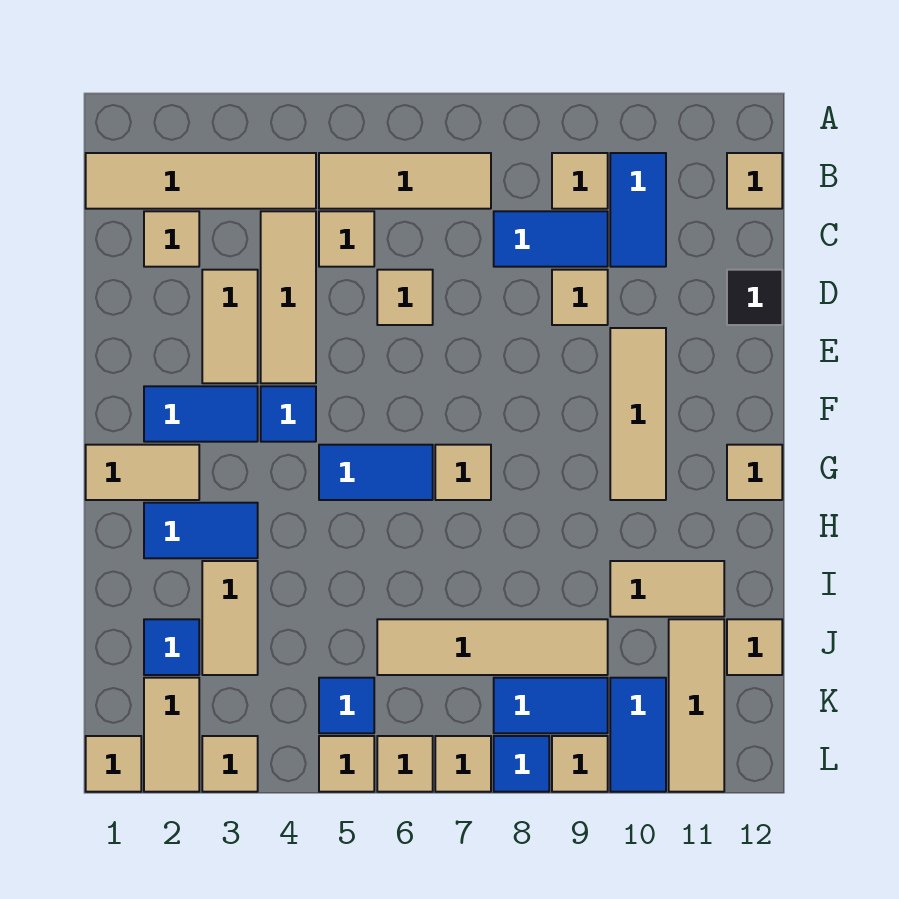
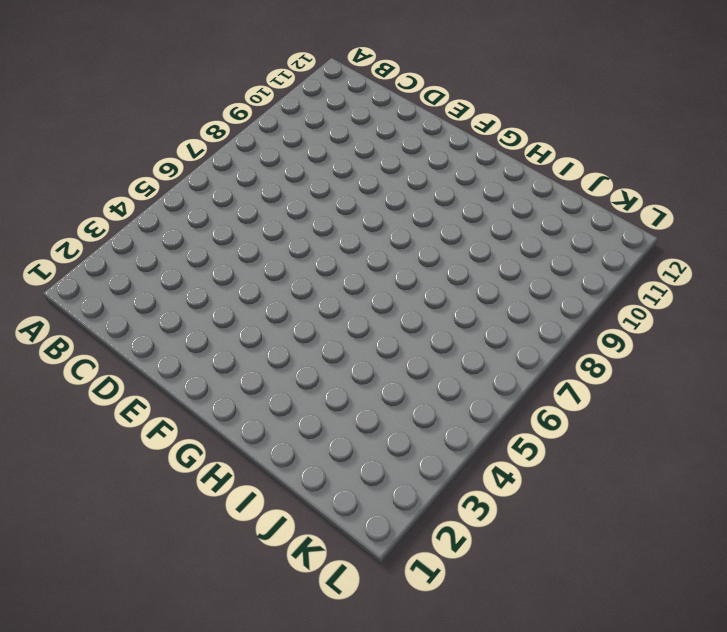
none -> tan tile B1:B4 level 1
none -> tan tile B5:B7 level 1
none -> tan tile B9 level 1
none -> blue tile B10:C10 level 1

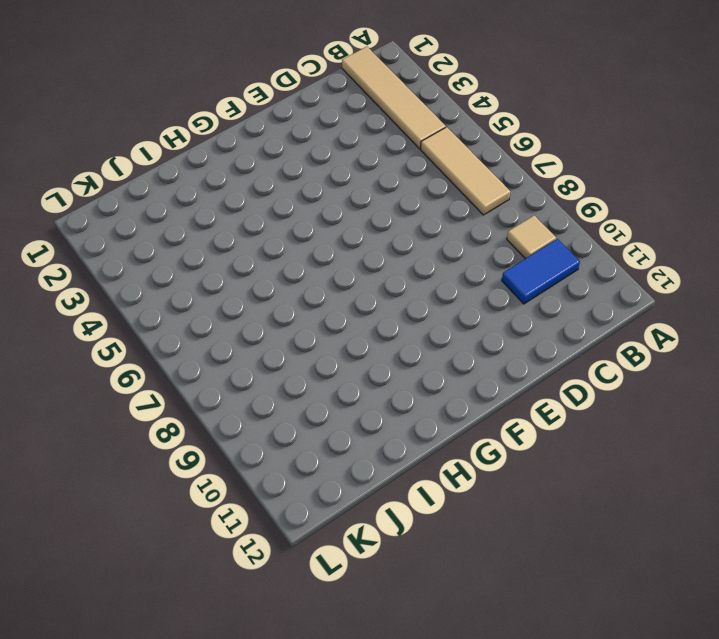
none -> tan tile B12 level 1
none -> tan tile C2 level 1
none -> tan tile C4:E4 level 1
none -> tan tile C5 level 1

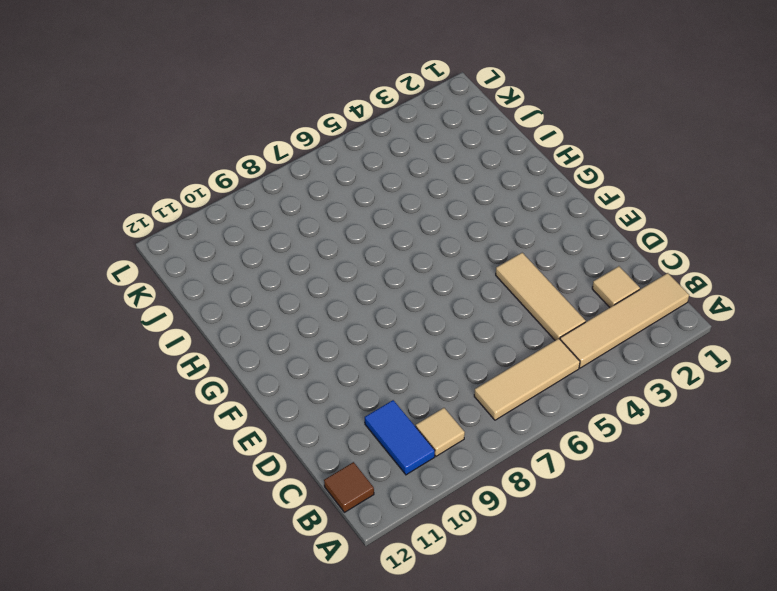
brown tile B12 level 1 -> tan tile B12 level 1
none -> tan tile C5 level 1
none -> blue tile C8:C9 level 1
none -> tan tile D3:E3 level 1
none -> tan tile D6 level 1

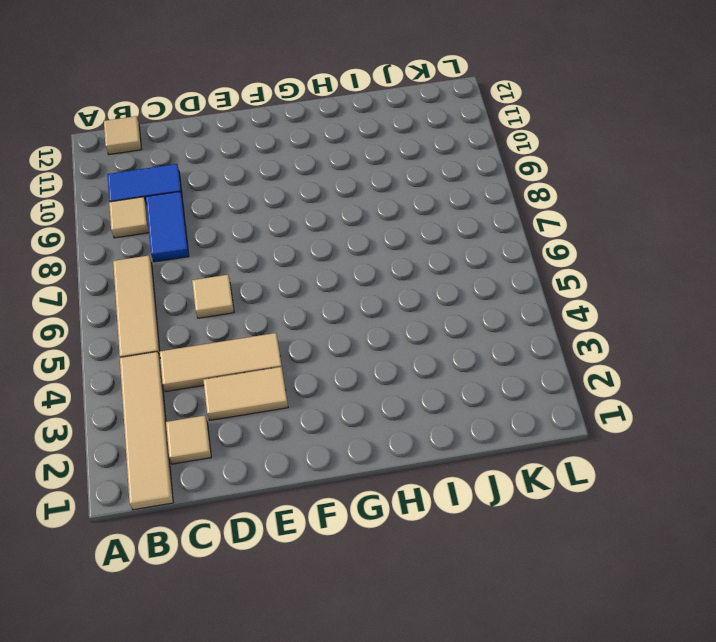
none -> tan tile C5 level 1
none -> tan tile D9 level 1
none -> black tile D12 level 1
none -> tan tile E10:G10 level 1

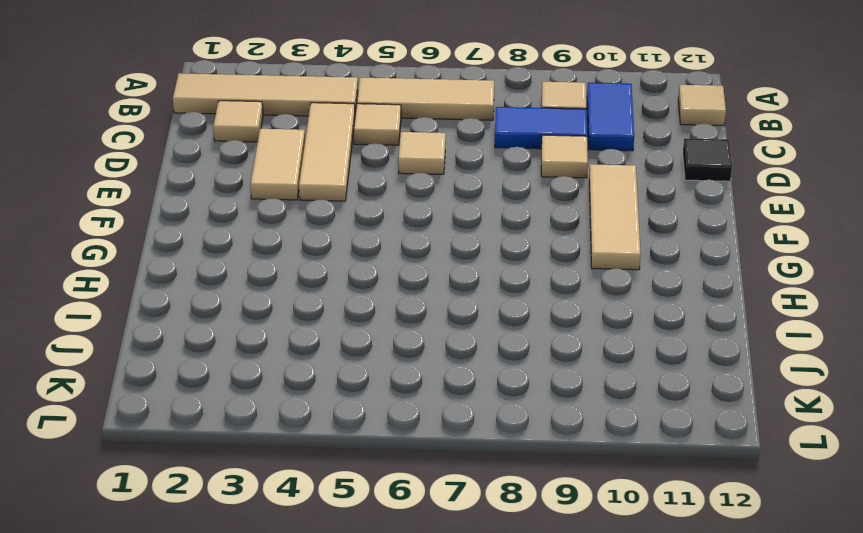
none -> blue tile F2:F3 level 1
none -> blue tile F4 level 1
none -> tan tile G1:G2 level 1
none -> blue tile G5:G6 level 1

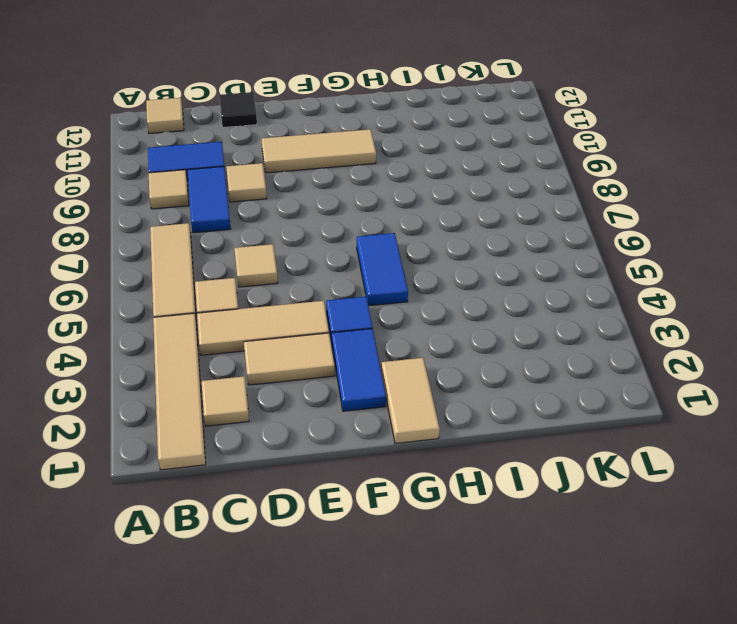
none -> tan tile G7 level 1
none -> tan tile G12 level 1
none -> blue tile H2:H3 level 1
none -> tan tile I3:J3 level 1

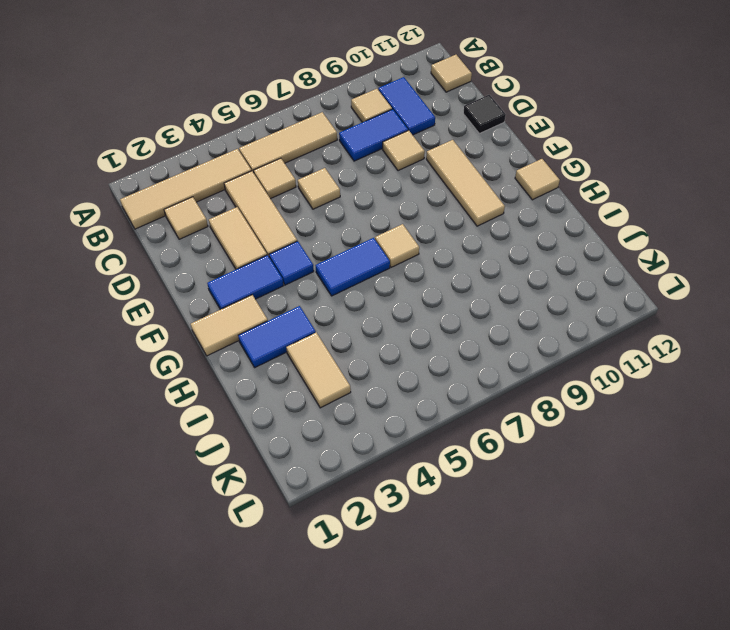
none -> tan tile I10:I11 level 1
none -> blue tile J2 level 1
none -> tan tile J6:J9 level 1
none -> tan tile J11:L11 level 1

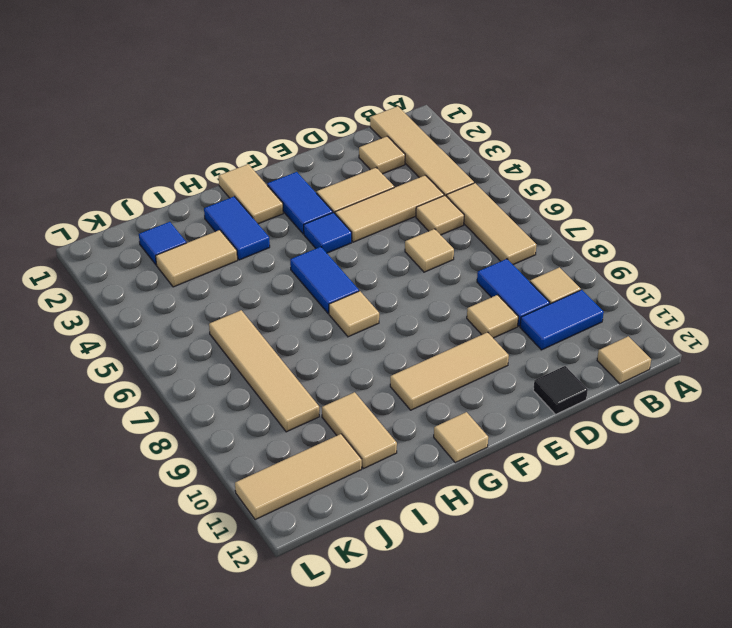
none -> tan tile J12 level 1
none -> tan tile K2:L2 level 1
none -> blue tile K5 level 1
none -> blue tile K8:K9 level 1

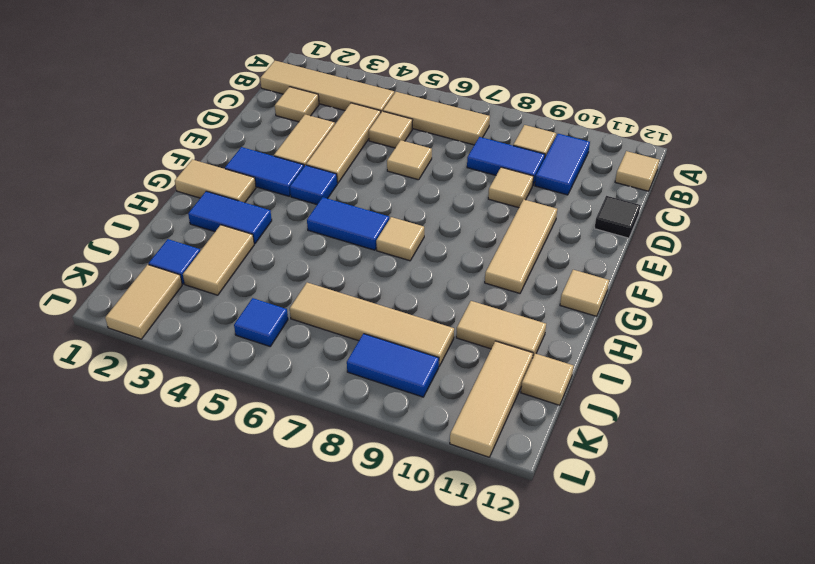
none -> blue tile K10:L10 level 1
none -> tan tile L1 level 1
none -> tan tile L3 level 1
none -> tan tile L5 level 1

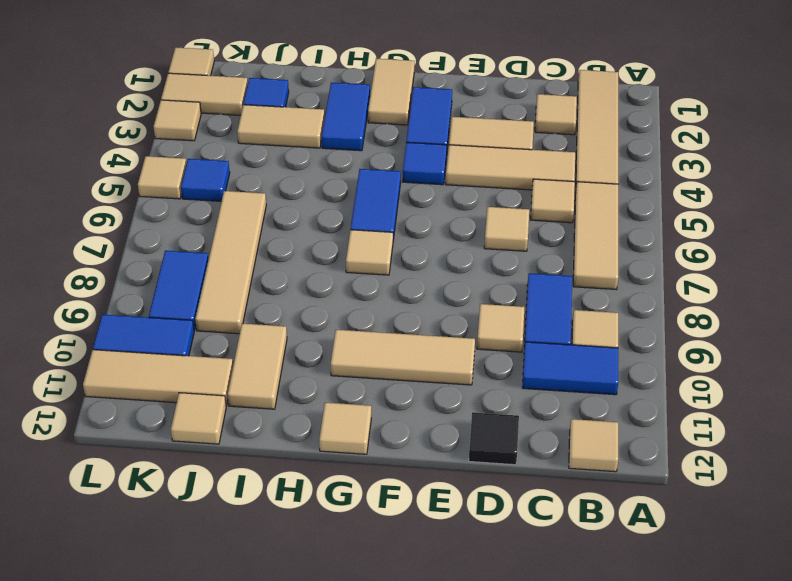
none -> tan tile L6 level 1
none -> tan tile L7 level 1
none -> blue tile L8 level 1
none -> tan tile L9 level 1

